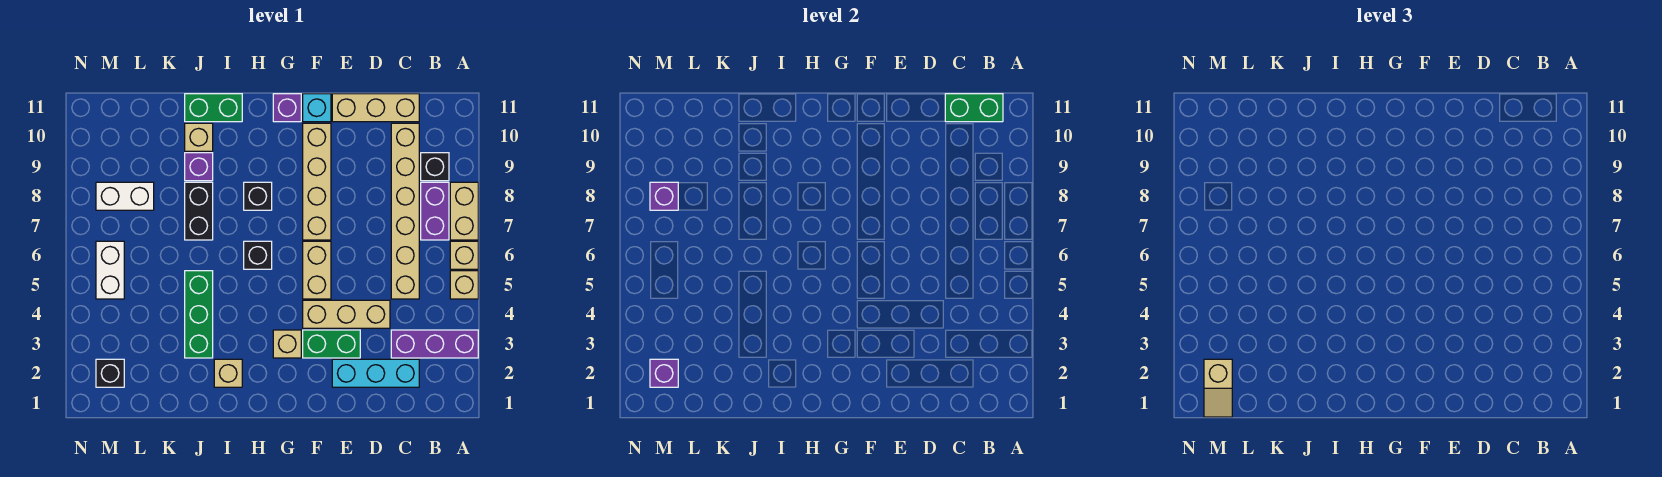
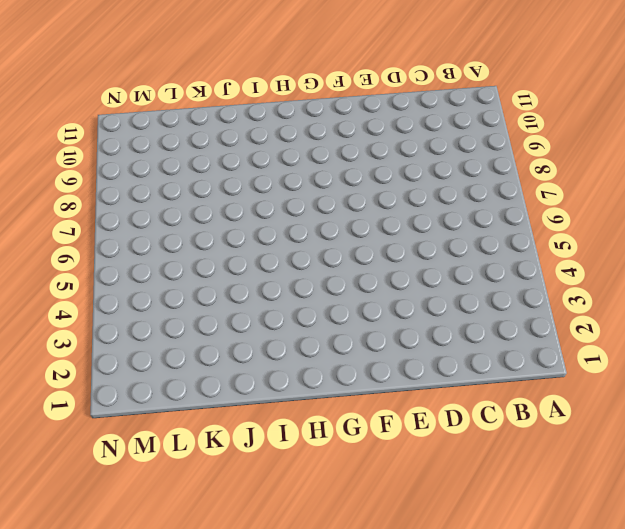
none -> purple brick A3:C3 level 1
none -> tan brick A5 level 1
none -> tan brick A6 level 1
none -> tan brick A7:A8 level 1

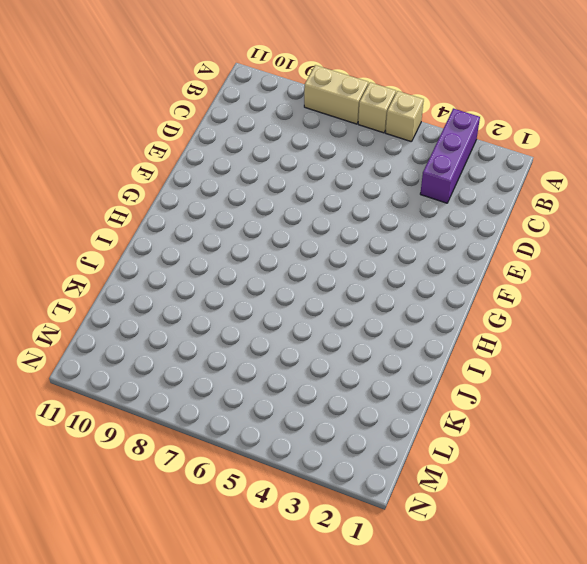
none -> purple brick B7:B8 level 1
none -> black brick B9 level 1
none -> cyan brick C2:E2 level 1
none -> tan brick C5:C10 level 1

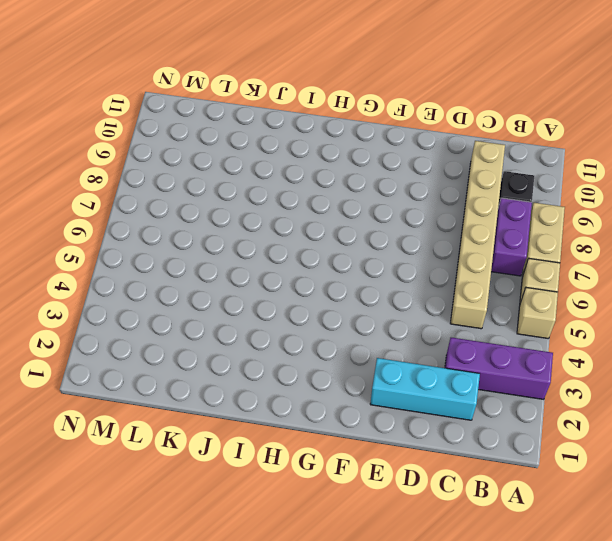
none -> tan brick C11:E11 level 1
none -> tan brick D4:F4 level 1
none -> green brick E3:F3 level 1
none -> tan brick F5:F6 level 1

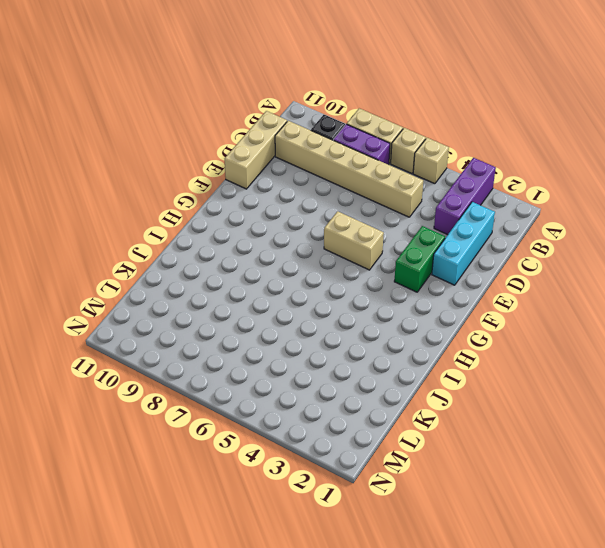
none -> tan brick D4:F4 level 1
none -> tan brick F7:F10 level 1
none -> cyan brick F11 level 1
none -> tan brick G3 level 1

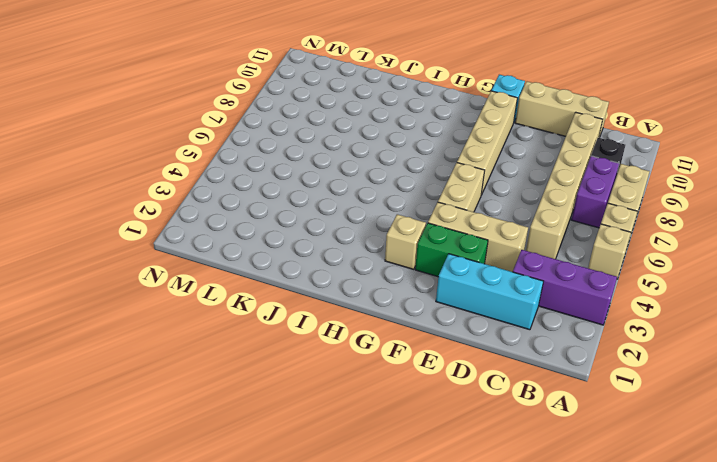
none -> purple brick G11 level 1
none -> black brick H6 level 1
none -> black brick H8 level 1
none -> tan brick I2 level 1

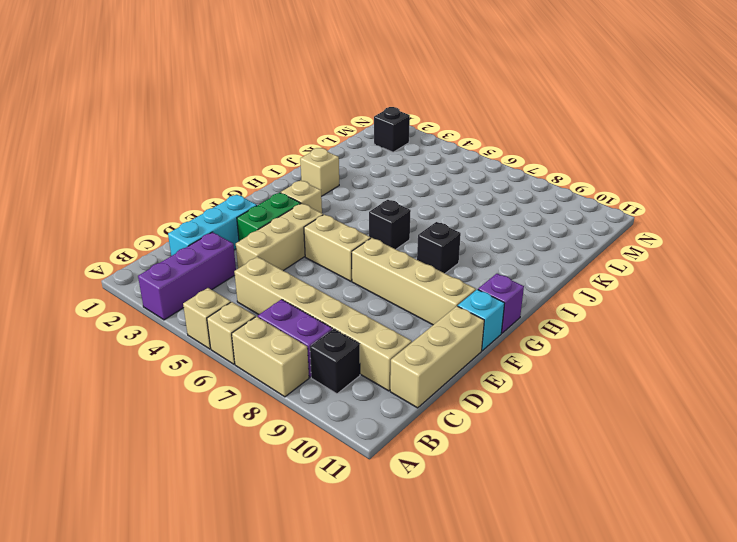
none -> green brick I11:J11 level 1
none -> green brick J3:J5 level 1
none -> black brick J7:J8 level 1
none -> purple brick J9 level 1

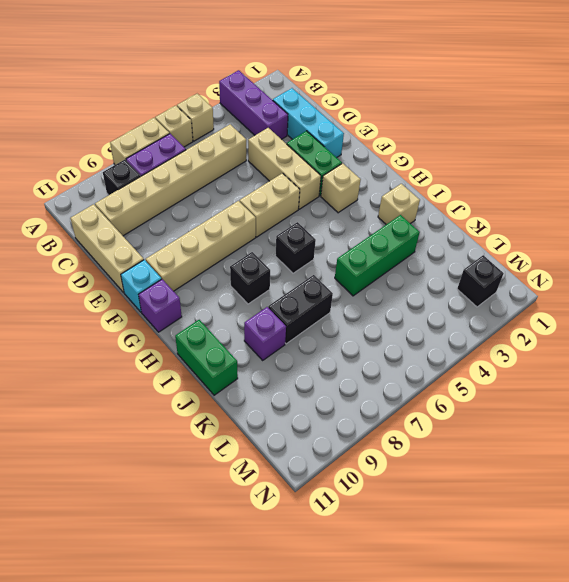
none -> tan brick J10 level 1
none -> white brick L8:M8 level 1
none -> white brick M5:M6 level 1
none -> green brick B11:C11 level 2

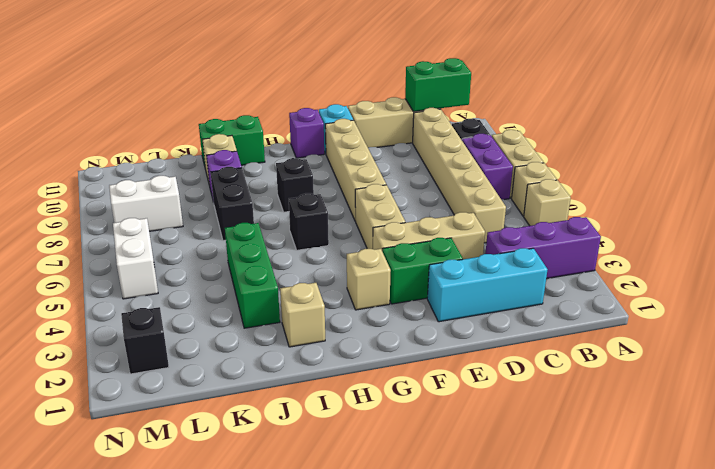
none -> purple brick M2 level 2
none -> purple brick M8 level 2
none -> tan slope M1:M2 level 3 top 2

